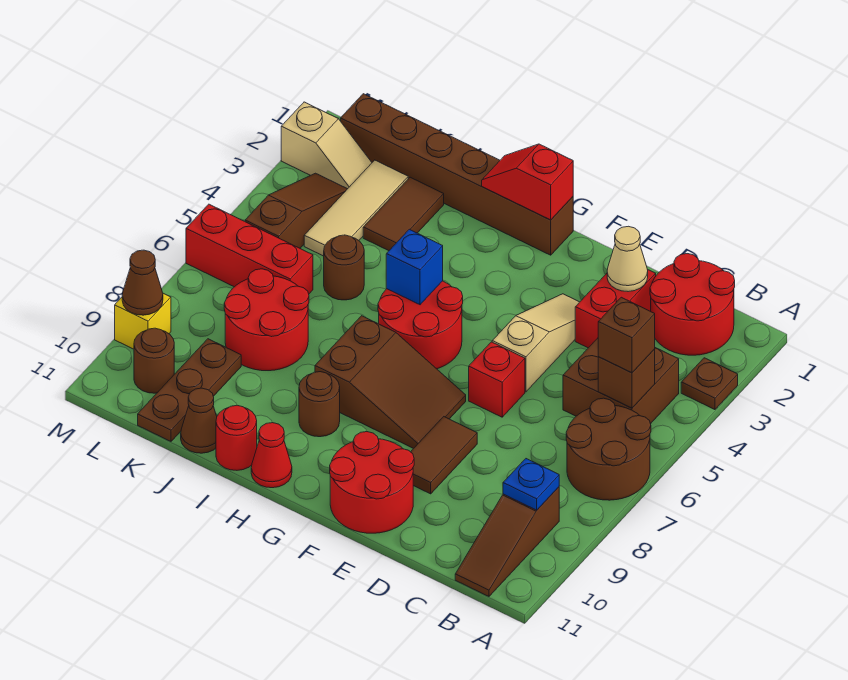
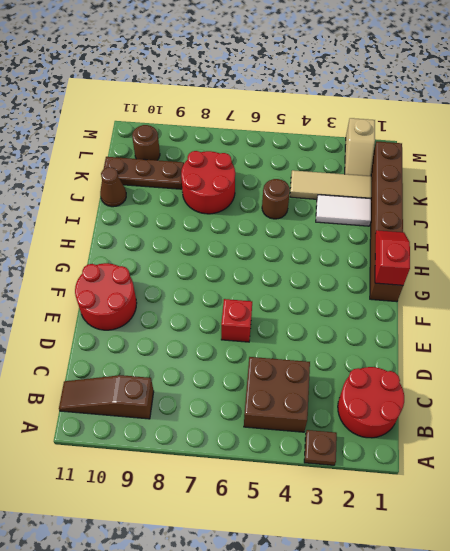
white tile J2:J3 level 1 -> brown tile J2:J3 level 1
none -> brown round brick A6:B7 level 1
none -> red brick D2:D3 level 1
none -> tan slope E3:E5 level 1 top 5
none -> brown tile E8:E9 level 1

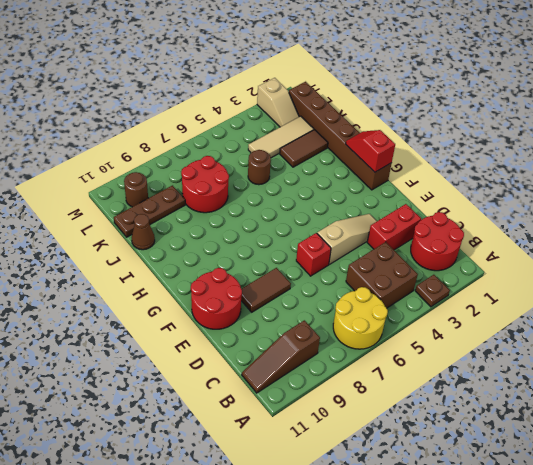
yellow round brick A6:B7 level 1 -> brown round brick A6:B7 level 1
none -> brown slope F7:H8 level 1 top H
none -> red round brick G5:H6 level 1
none -> brown round brick H9 level 1
none -> red cone H11 level 1

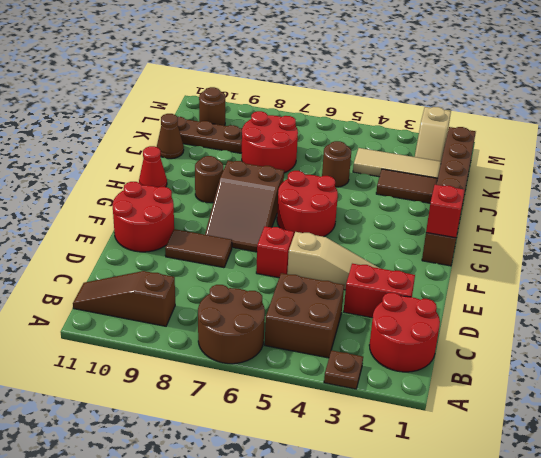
none -> red round brick I11 level 1
none -> red brick K6:M6 level 1
none -> brown slope L3:L5 level 1 top 5
none -> yellow brick M9 level 1

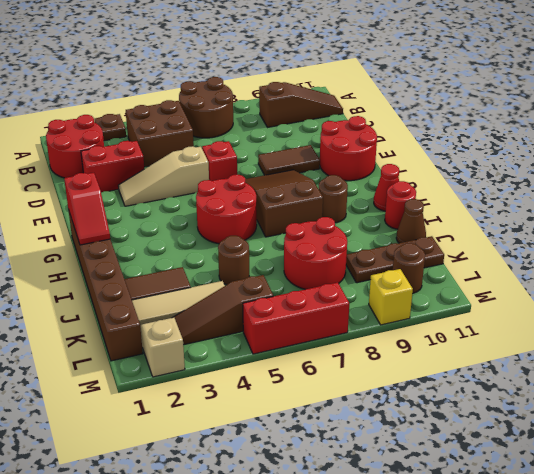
red brick M5:M7 level 1 -> red brick K6:M6 level 1
none -> brown brick B5 level 2
none -> blue plate B9 level 2
none -> tan cone D2 level 2
none -> blue brick H5 level 2

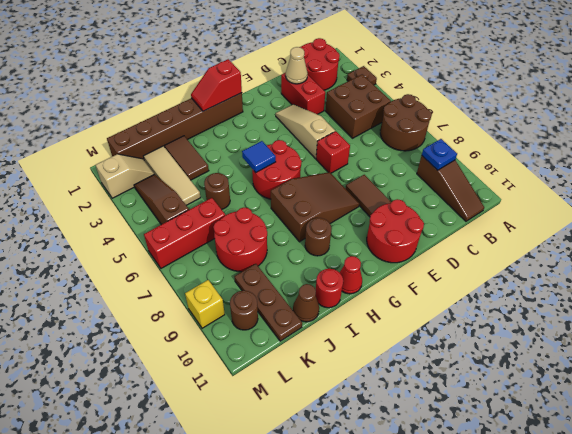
blue tile H5 level 2 -> blue brick H5 level 2
none -> brown brick B5 level 2
none -> brown cone M9 level 2
none -> brown brick B5 level 3

